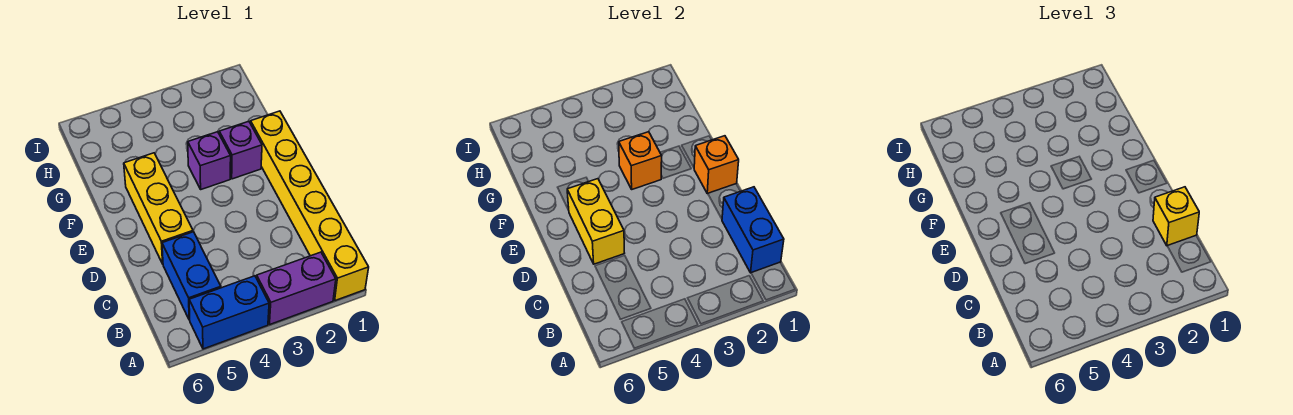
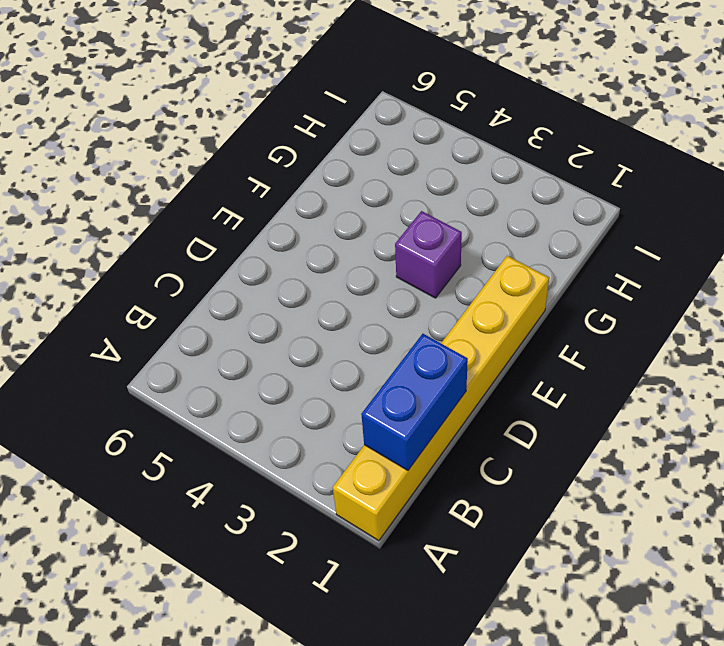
none -> purple brick A2:A3 level 1
none -> blue brick A4:A5 level 1
none -> blue brick B5:C5 level 1

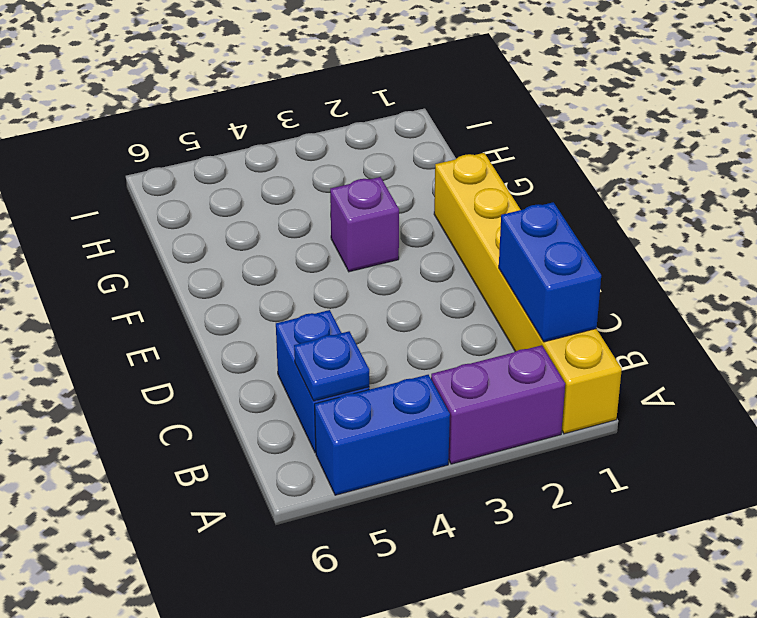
blue plate B5 level 2 -> none
none -> yellow brick D5:F5 level 1
none -> purple brick F2 level 1
none -> yellow brick D5:E5 level 2

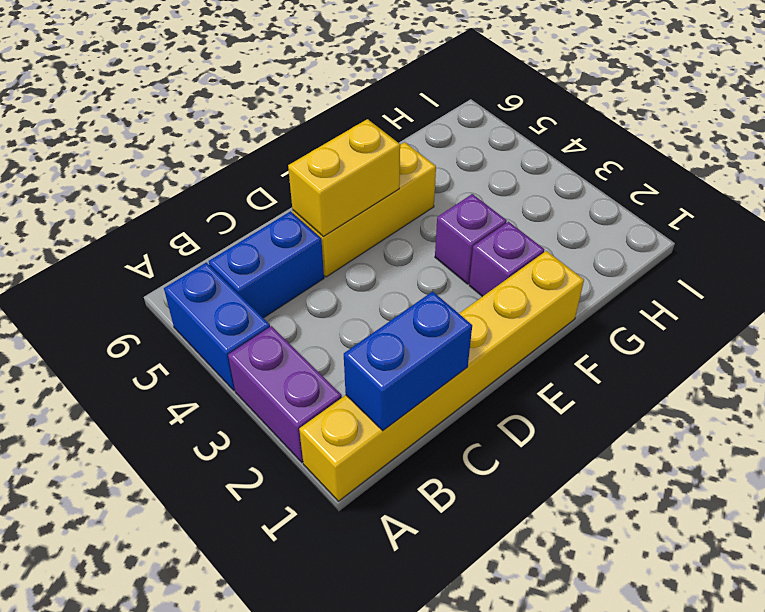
none -> orange brick E1 level 2
none -> orange brick F3 level 2
none -> yellow brick C1 level 3

